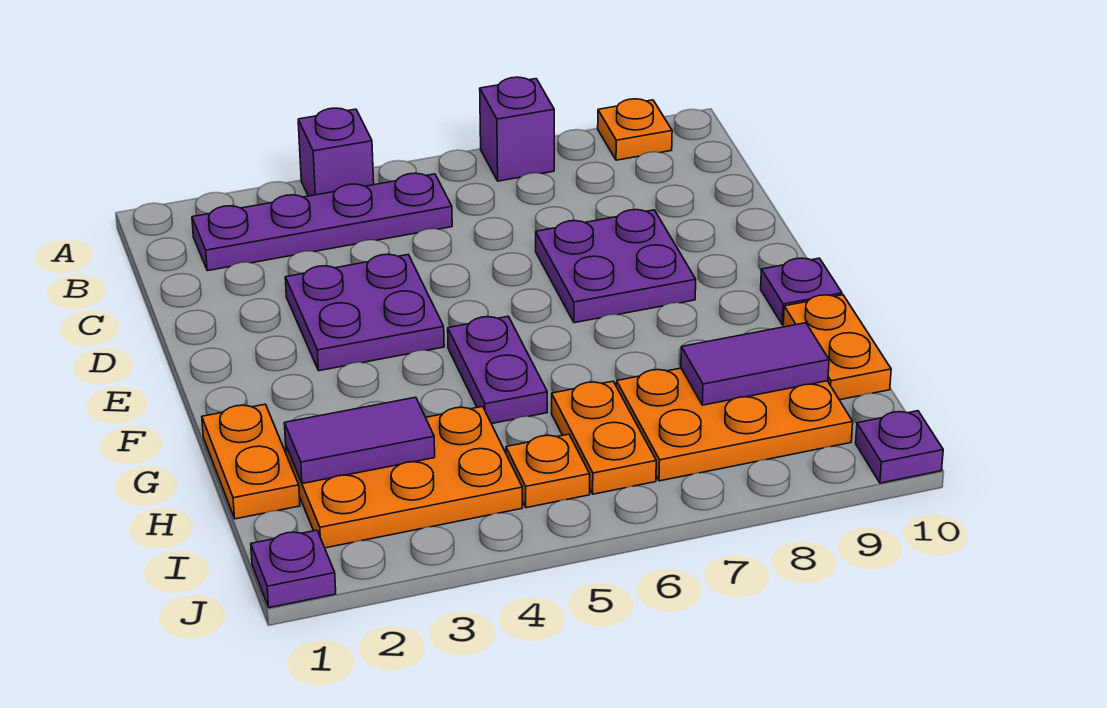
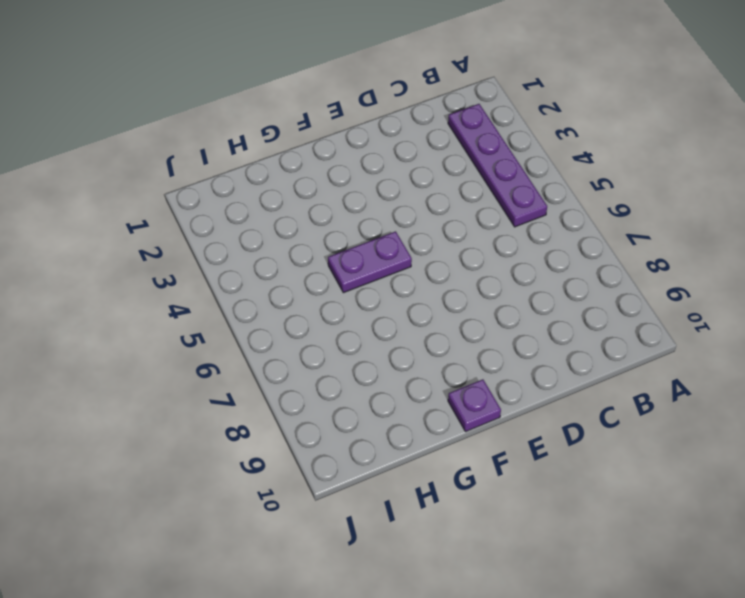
none -> purple brick A4 level 1
none -> purple brick A7 level 1
none -> orange plate A9 level 1

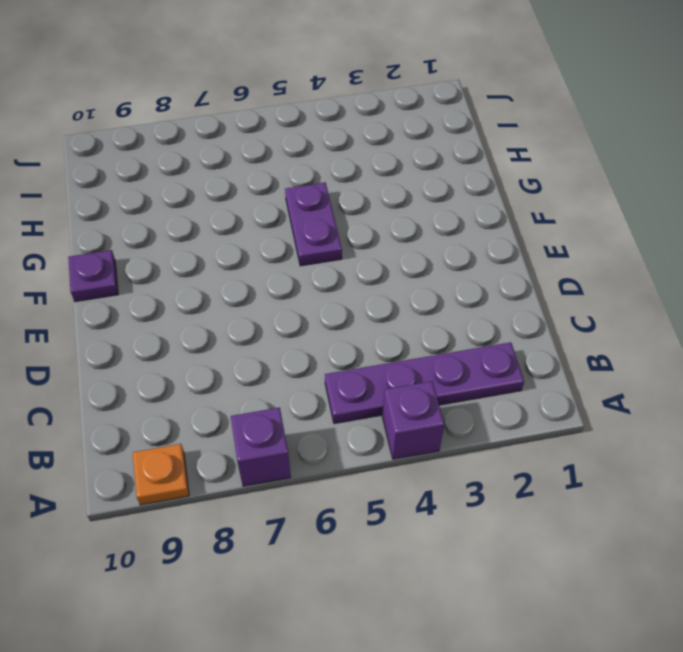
none -> purple plate D3:E4 level 1
none -> purple plate D7:E8 level 1
none -> orange plate G1:H1 level 1

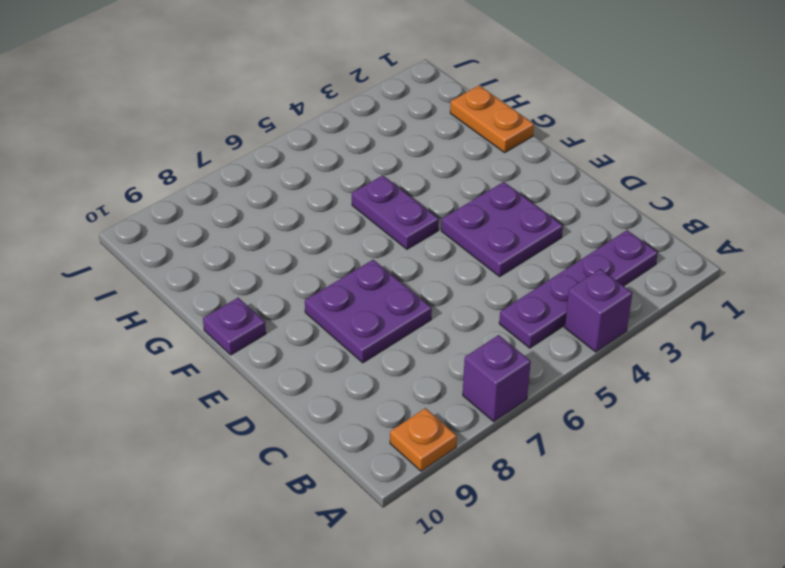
none -> orange plate G10:H10 level 1
none -> orange plate H2:I4 level 1
none -> orange plate H6:I6 level 1

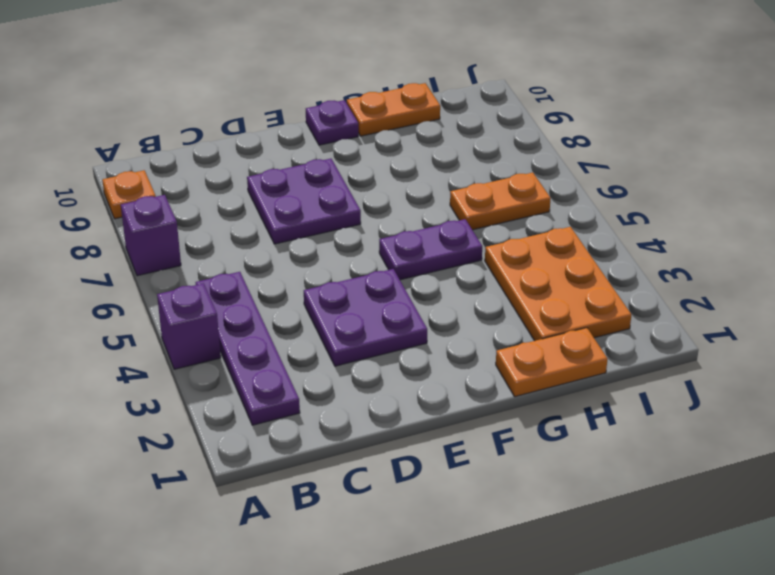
none -> orange plate H7:I9 level 1
none -> orange plate I5 level 1
none -> purple plate J1 level 1

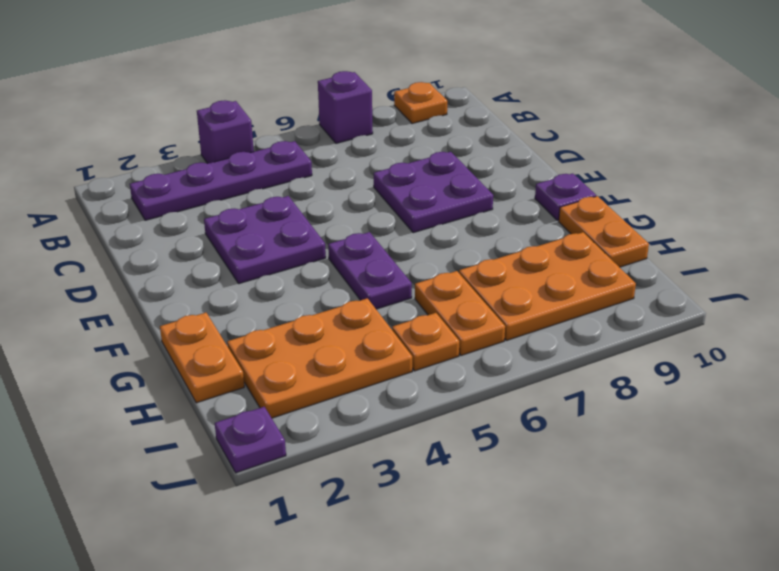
none -> purple plate J10 level 1
none -> purple tile H2:H3 level 2
none -> purple tile H8:H9 level 2

